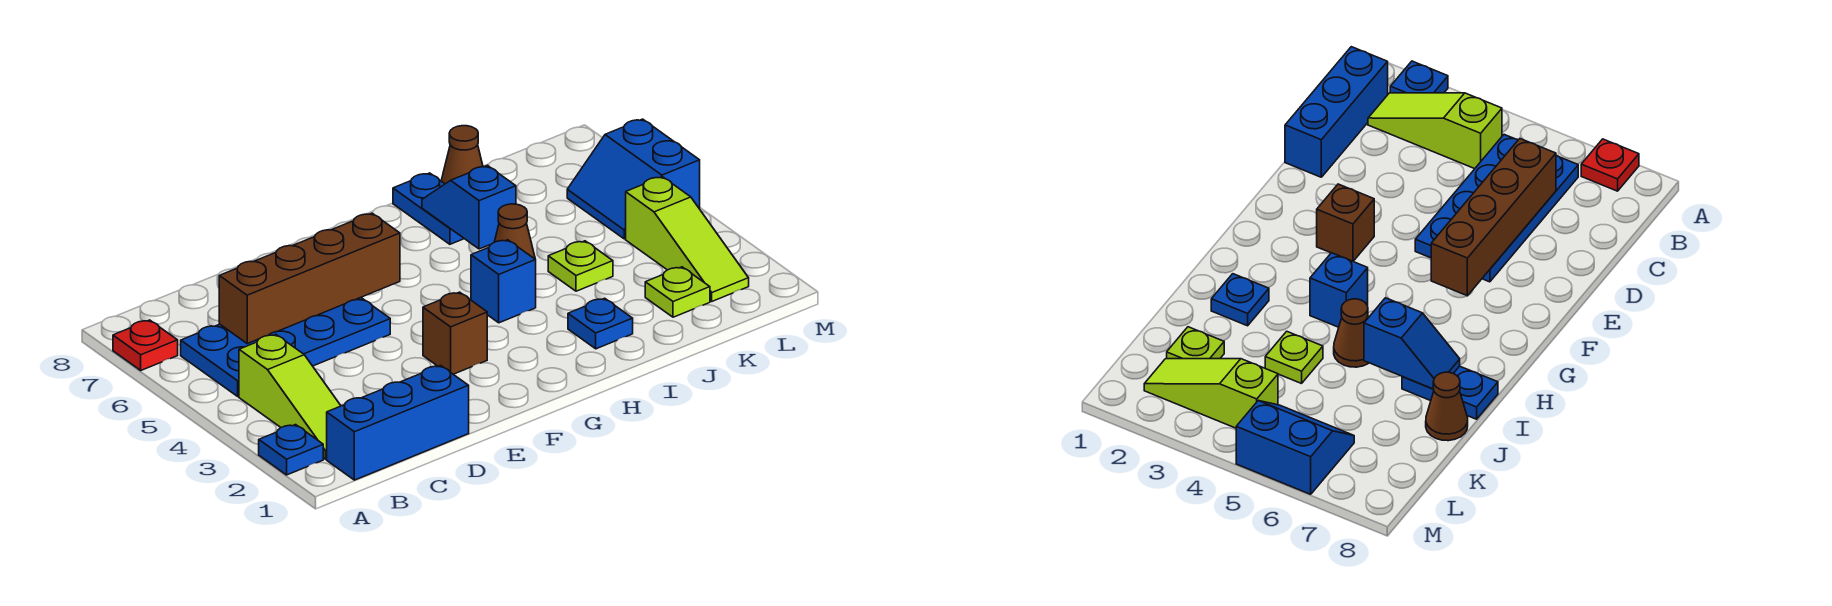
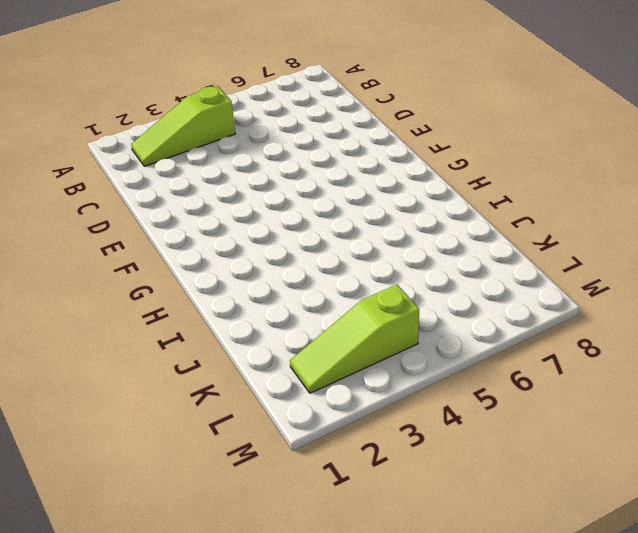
none -> blue plate A2 level 1
none -> red plate A7 level 1
none -> blue brick B1:D1 level 1

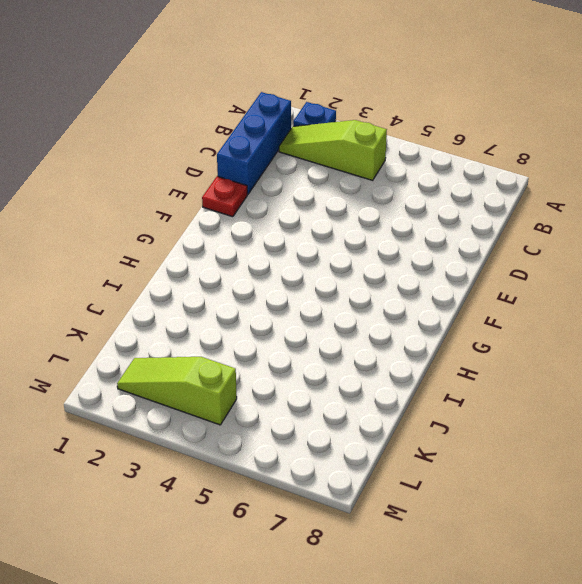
red plate E1 level 1 -> red plate A7 level 1
none -> blue plate B5:E6 level 1
none -> brown brick F3 level 1
none -> blue brick H4 level 1

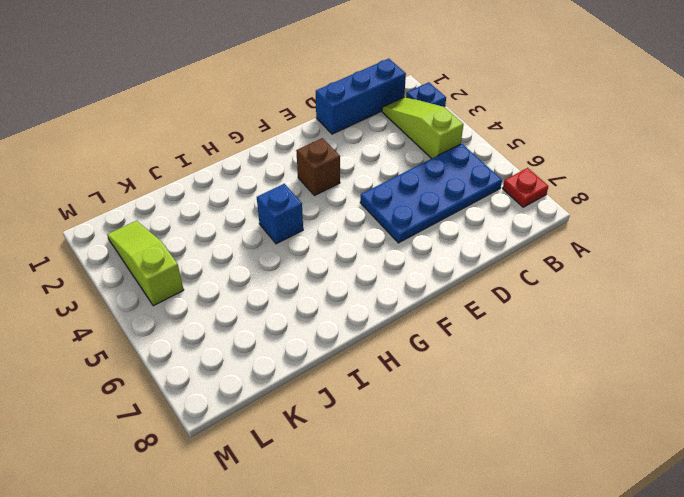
none -> blue plate I2 level 1
none -> brown cone I5 level 1
none -> blue plate I7:I8 level 1

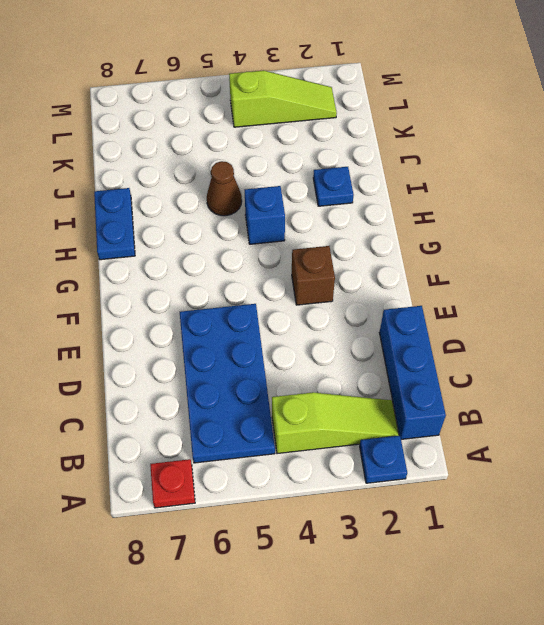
blue plate H8:I8 level 1 -> blue plate I7:I8 level 1
none -> lime plate J4 level 1
none -> brown cone J8 level 1
none -> lime plate K2 level 1

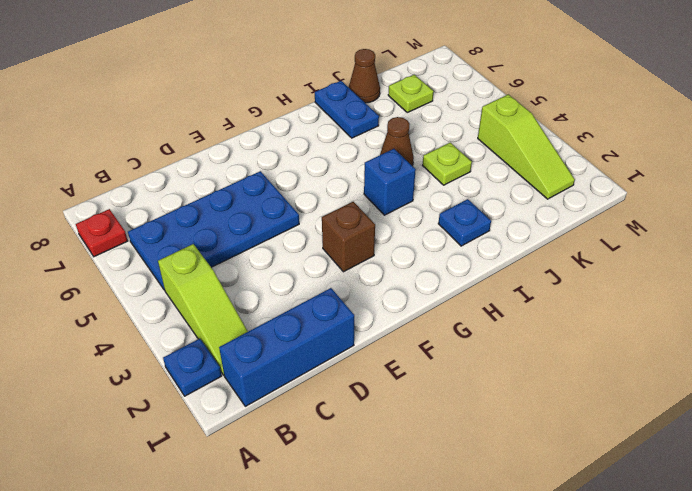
lime plate K7 level 1 -> lime plate K2 level 1
none -> blue slope L5:M6 level 1 top M
none -> brown brick C6:F6 level 2
none -> blue slope I6:I7 level 2 top 6

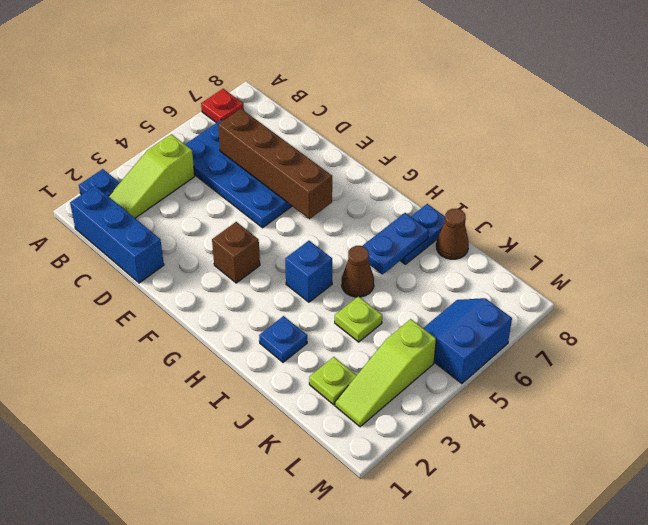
blue plate I6:I7 level 2 -> blue slope I6:I7 level 2 top 6

